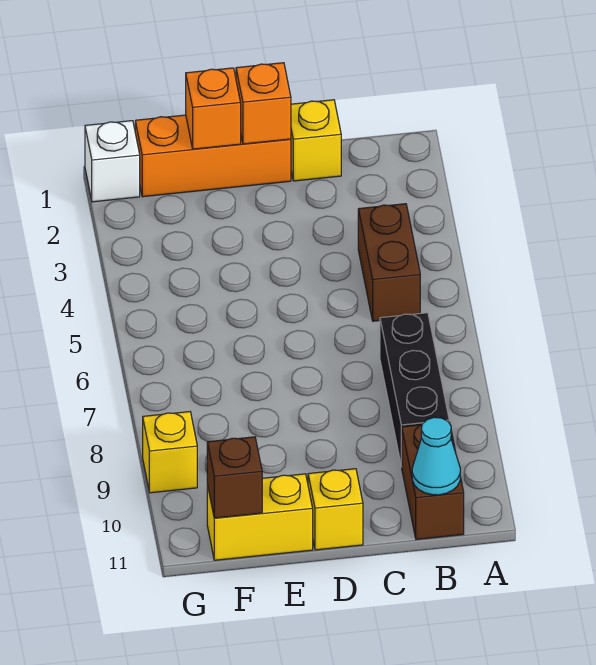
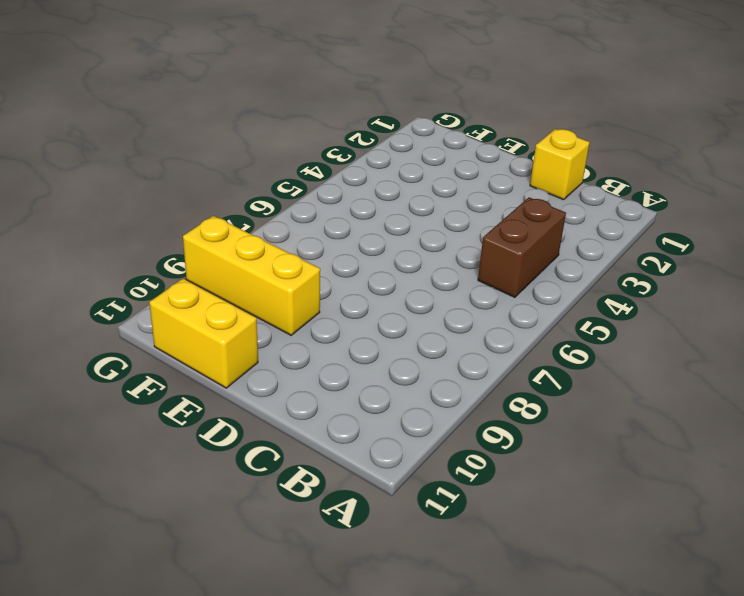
yellow brick E9:G9 level 1 -> yellow brick G9 level 1
none -> black brick B7:B9 level 1
none -> brown brick B10:B11 level 1
none -> orange brick D1:F1 level 1

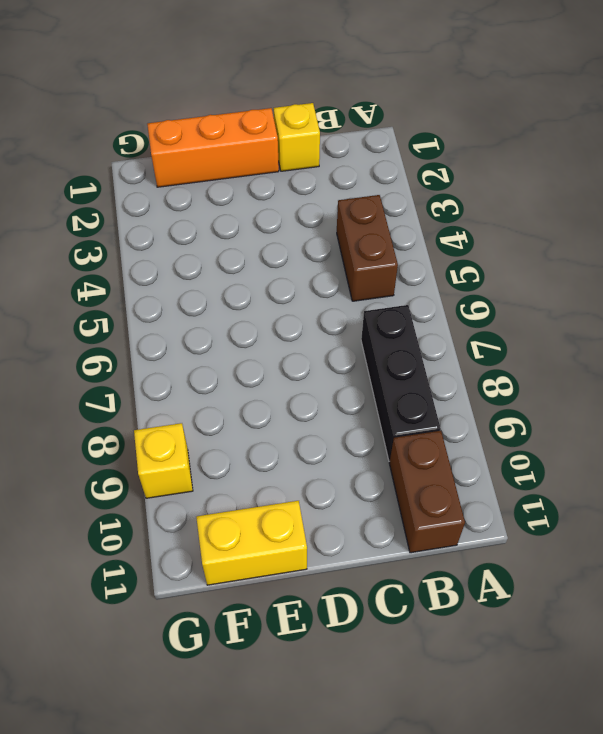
none -> yellow brick D11 level 1
none -> white brick G1 level 1
none -> cyan cone B11 level 2

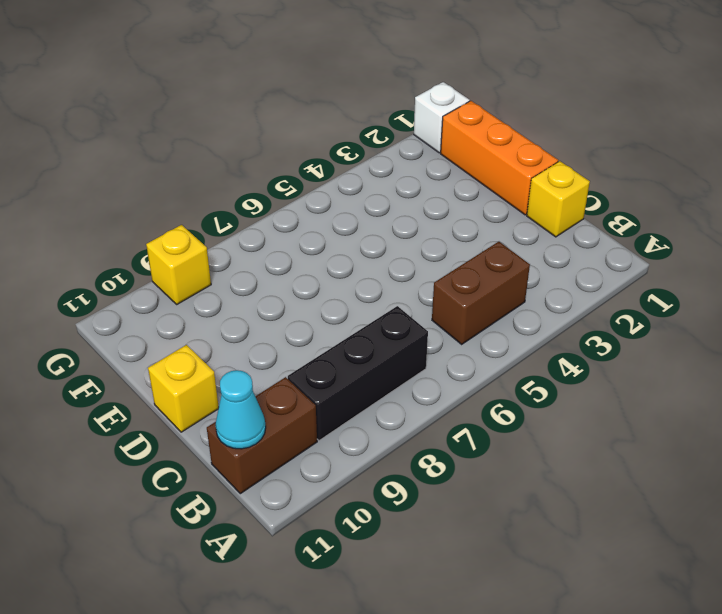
none -> yellow brick E11:F11 level 1
none -> orange brick D1 level 2
none -> orange brick E1 level 2

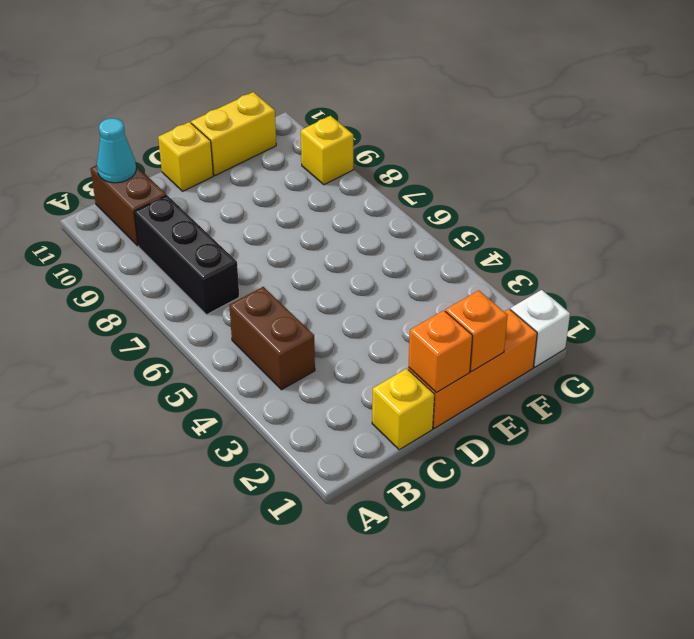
none -> brown brick F11 level 2

